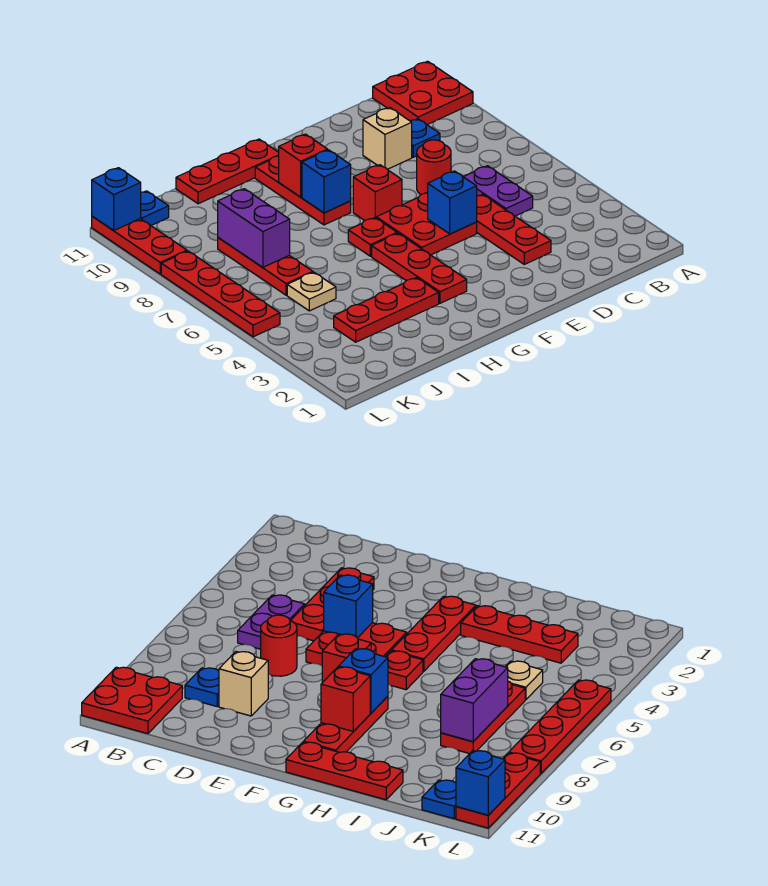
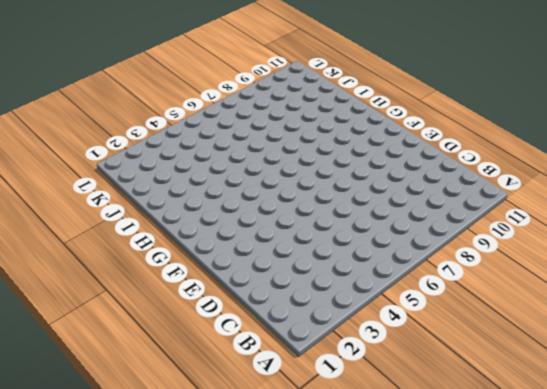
none -> red plate A10:B11 level 1
none -> purple plate C5:C6 level 1
none -> blue plate C9 level 1

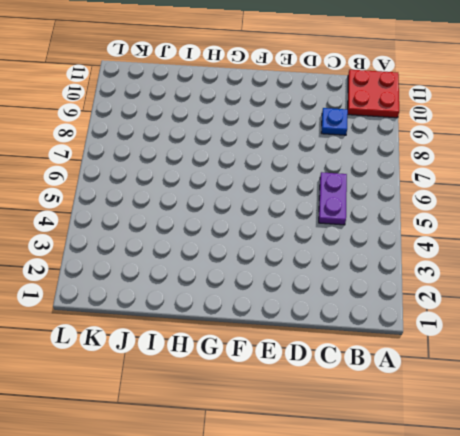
none -> red plate D3:D5 level 1
none -> red round brick D7 level 1
none -> tan brick D9 level 1

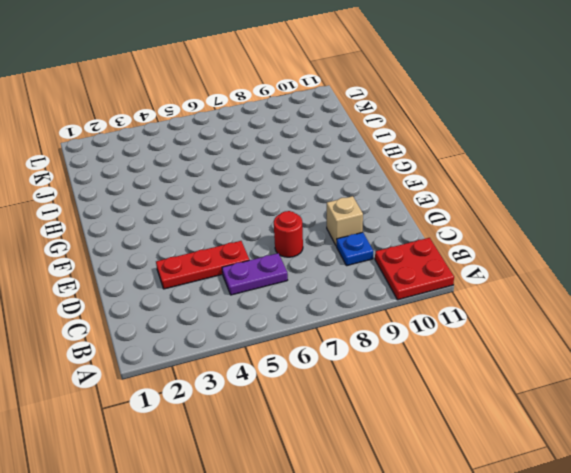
none -> red plate E5:F6 level 1
none -> red brick F7 level 1
none -> red plate G3:G5 level 1

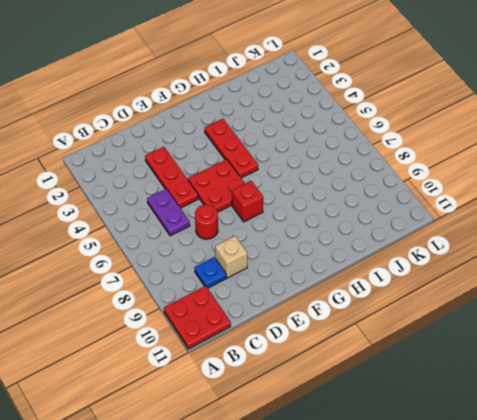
none -> red plate G6 level 1
none -> red plate G8:G10 level 1
none -> red plate G11:I11 level 1

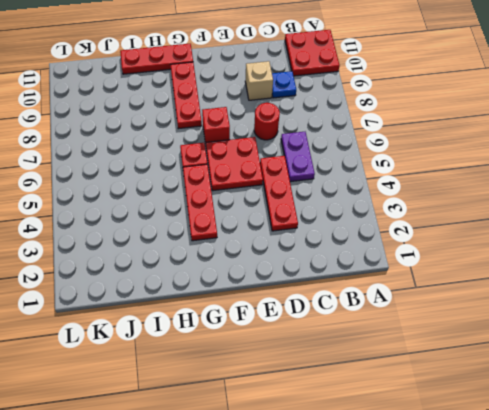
none -> red plate H3:J3 level 1
none -> tan plate J5 level 1
none -> red plate J6:J8 level 1

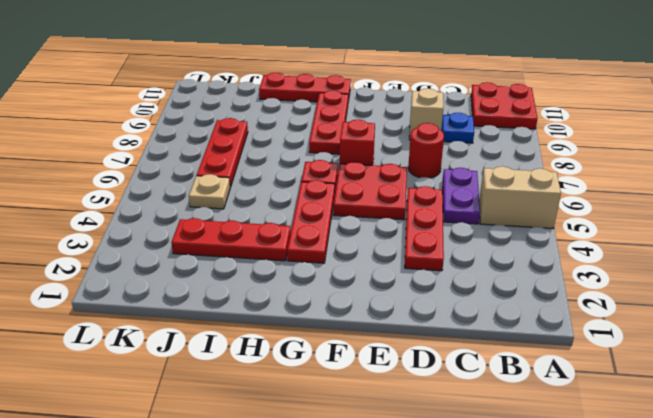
tan brick A5:B5 level 1 -> none
none -> blue plate K11 level 1
none -> red plate L5:L8 level 1
none -> red plate L9:L11 level 1

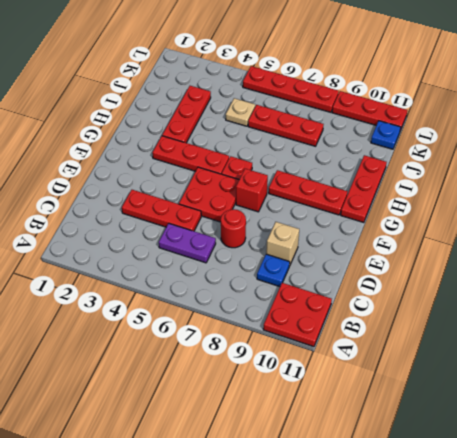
none -> blue brick E5 level 2
none -> blue brick G8 level 2
none -> red brick G9 level 2

